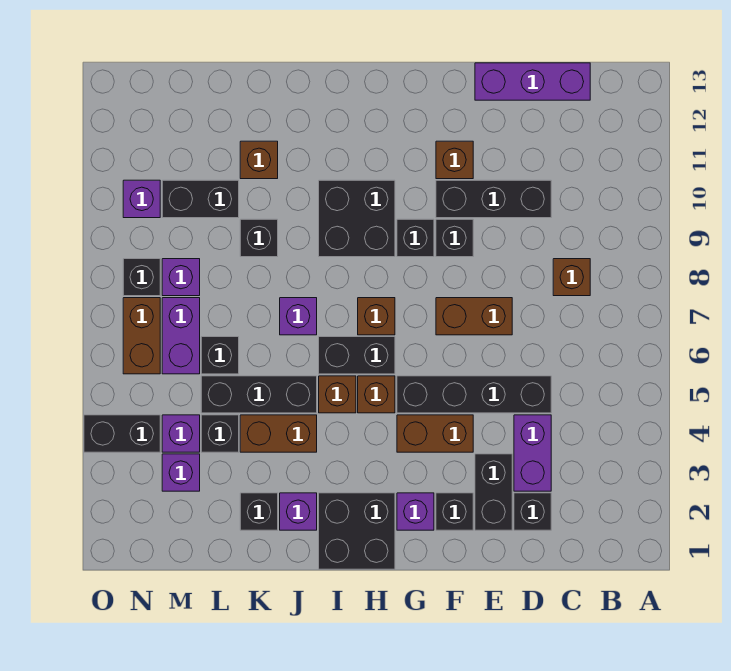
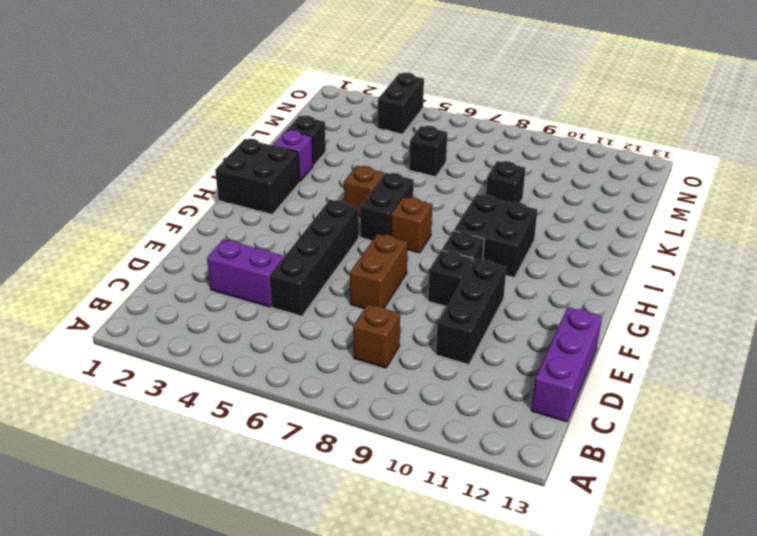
none -> black brick D2 level 1
none -> black brick E2:E3 level 1
none -> black brick F2 level 1
none -> brown brick F4:G4 level 1

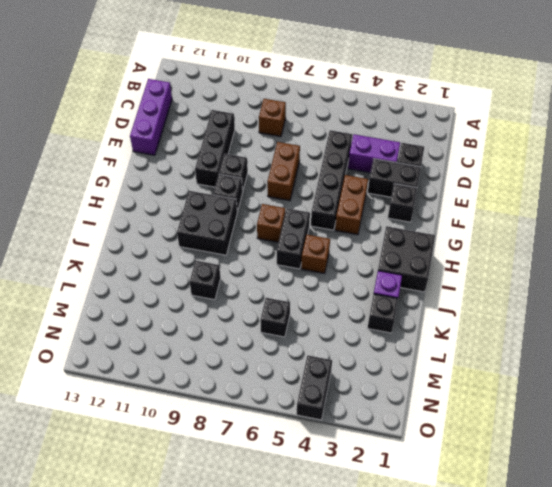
none -> brown brick F11 level 1
none -> purple brick G2 level 1
none -> brown brick H5 level 1
none -> brown brick J4:K4 level 1

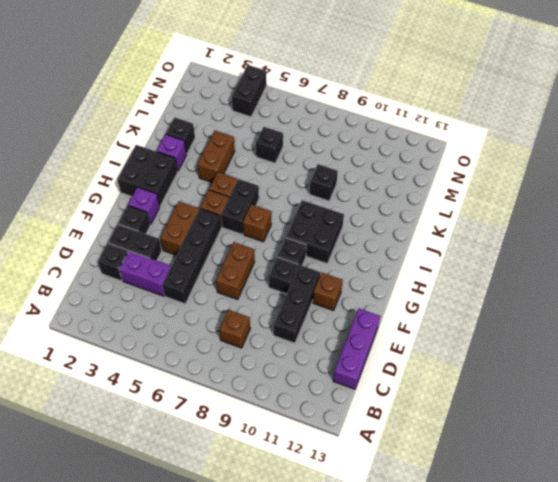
none -> black brick J5:L5 level 1
none -> purple brick J7 level 1
none -> brown brick K11 level 1
none -> black brick L4 level 1

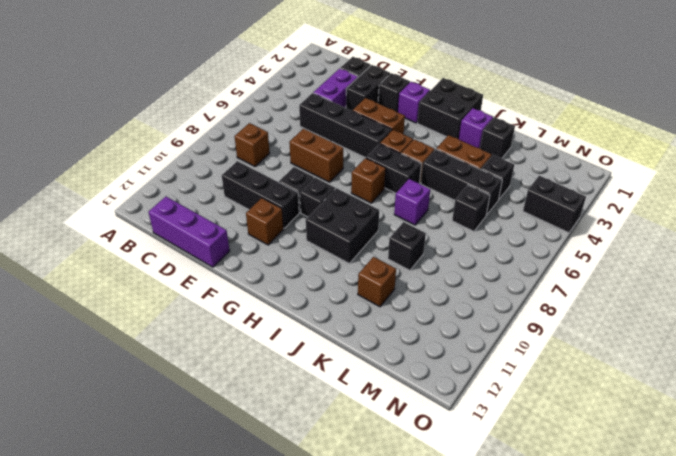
none -> black brick L10:M10 level 1
none -> purple brick M3 level 1
none -> purple brick M4 level 1
none -> purple brick M6:M7 level 1

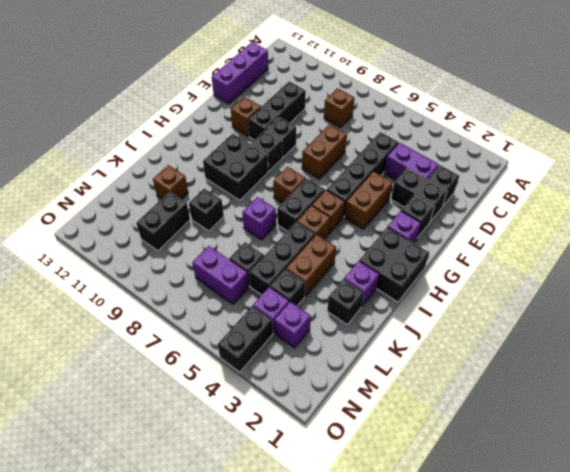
none -> purple brick M8 level 1
none -> brown brick N6:N7 level 1
none -> black brick N8 level 1
none -> purple brick N10 level 1

